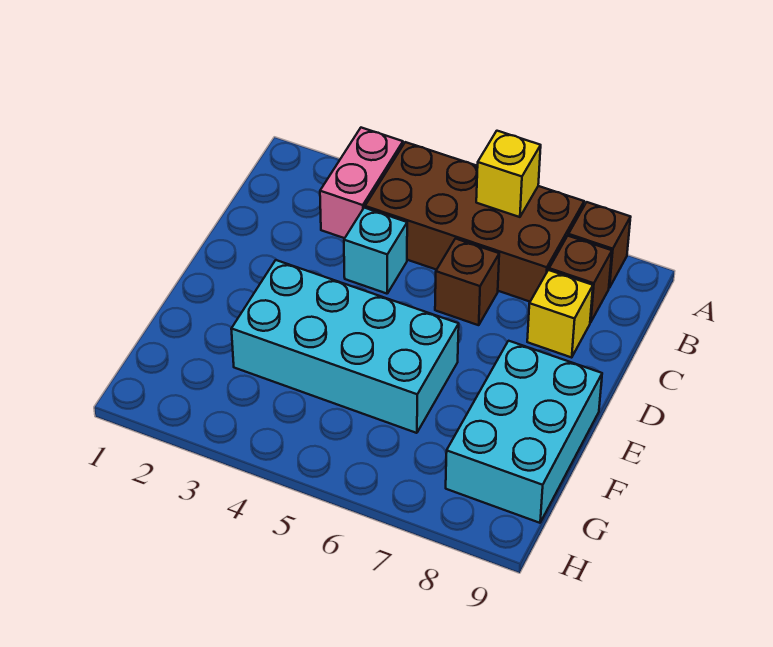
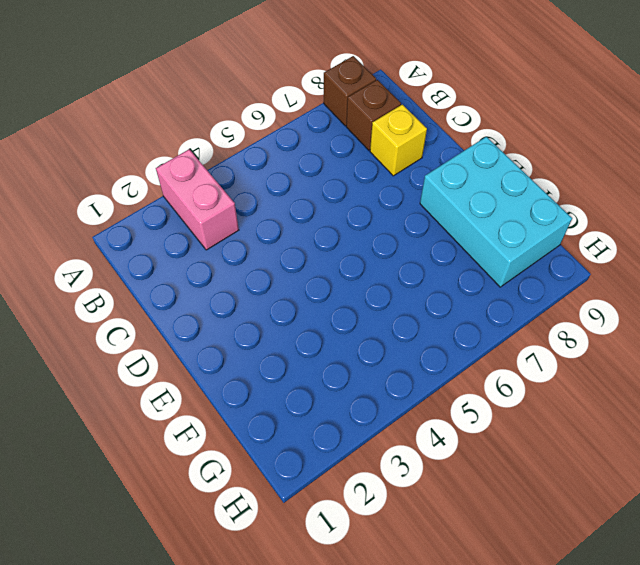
none -> brown brick A4:B7 level 1
none -> cyan brick C4 level 1

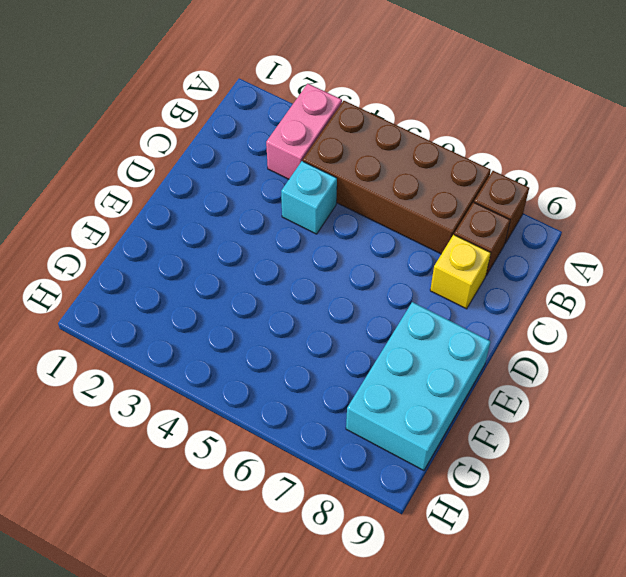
none -> brown brick C6 level 1
none -> cyan brick E3:F6 level 1

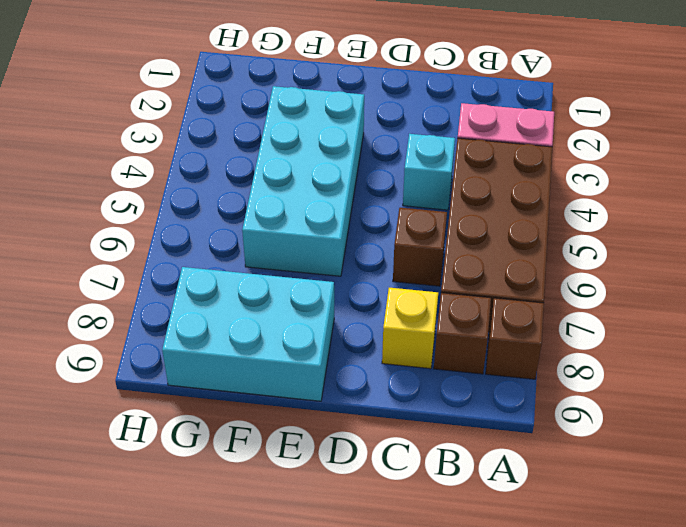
none -> yellow brick A6 level 2

